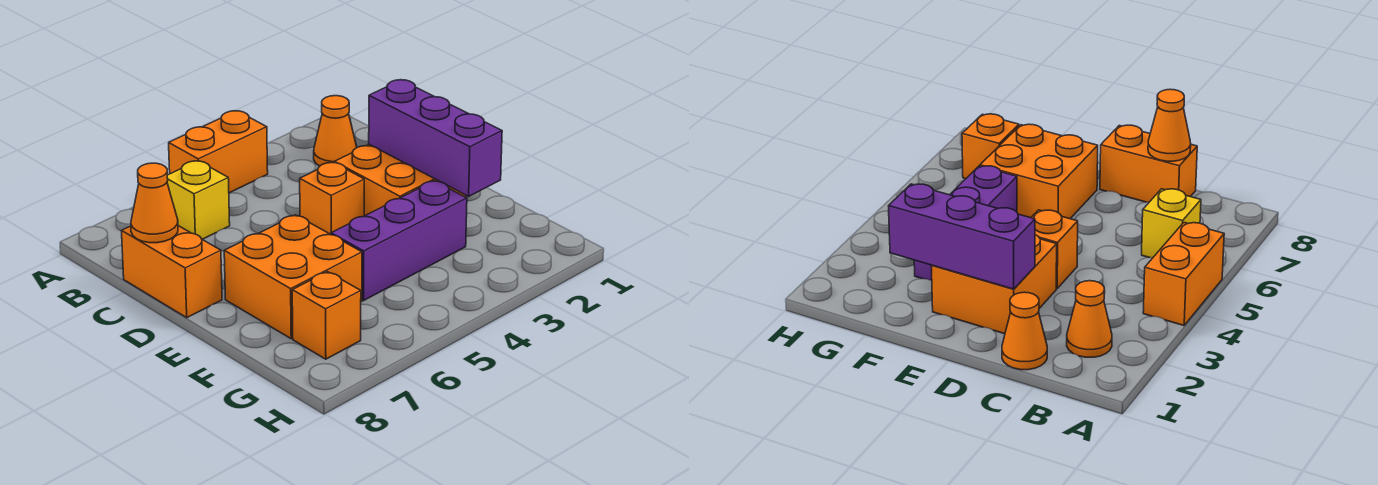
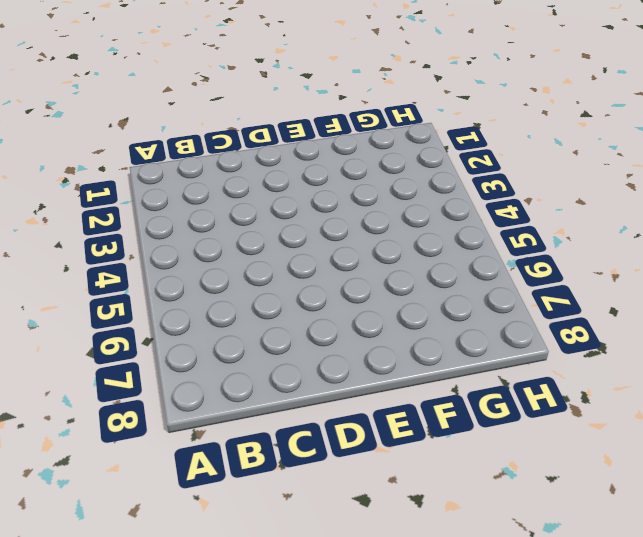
none -> orange brick A4:A5 level 1
none -> orange cone B2 level 1
none -> yellow brick B6 level 1

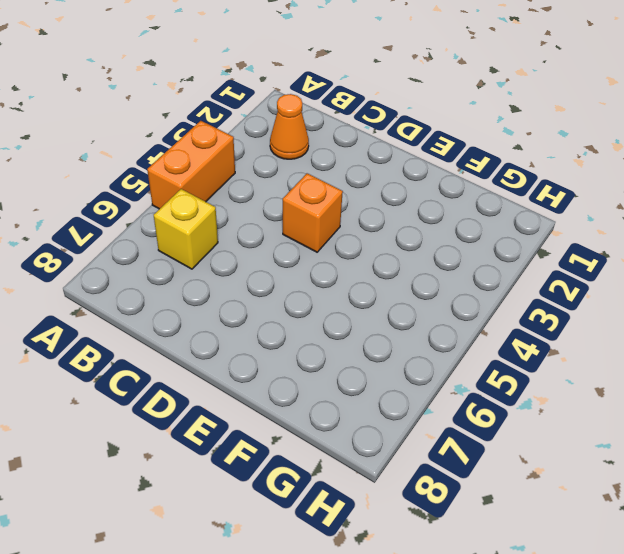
none -> orange cone C1 level 1
none -> orange brick C8:D8 level 1
none -> orange brick D2:E3 level 1

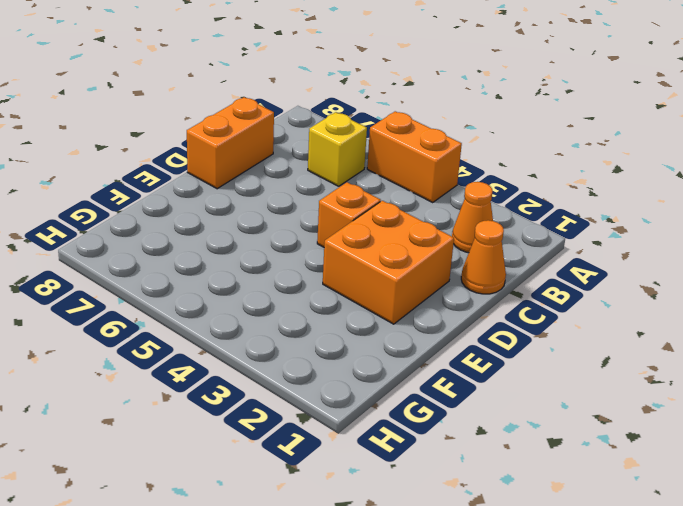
none -> orange brick E6:F7 level 1
none -> purple brick F3:F5 level 1
none -> orange brick G7 level 1

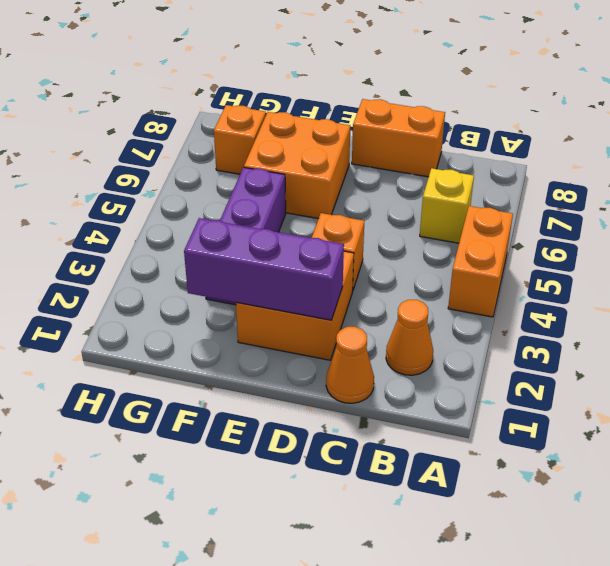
none -> orange cone C8 level 2

